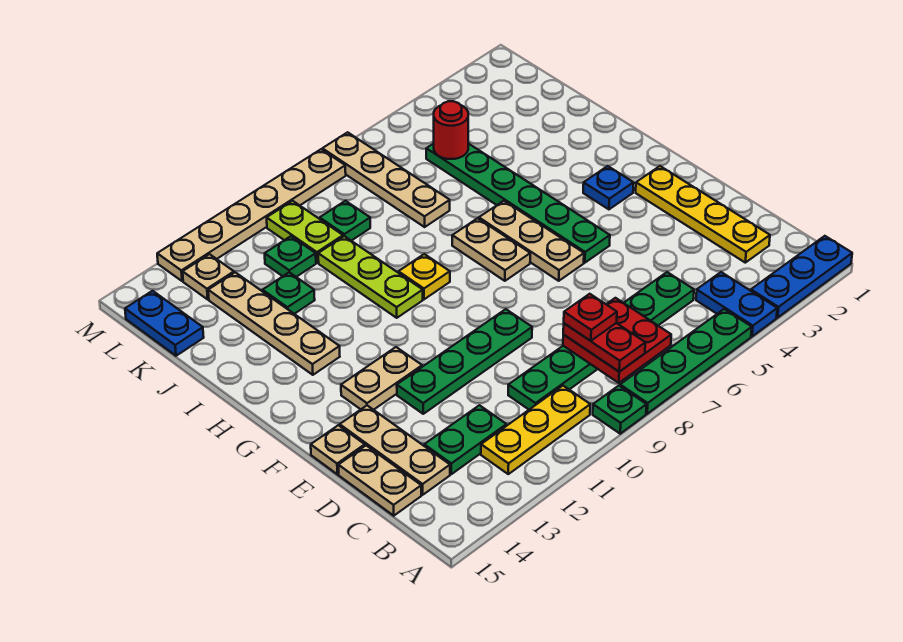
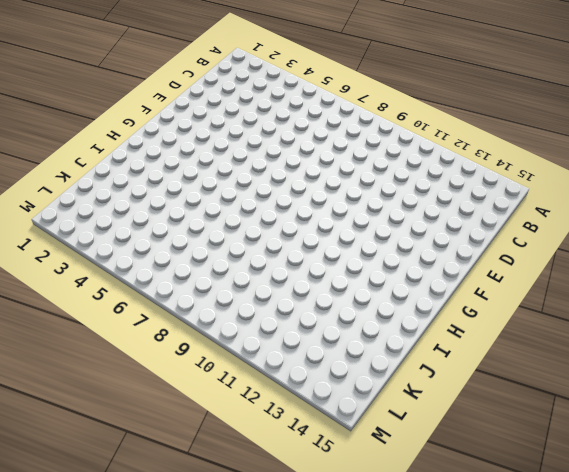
none -> blue plate A1:A3 level 1
none -> blue plate A4:B4 level 1
none -> green plate A5:A8 level 1
none -> green plate A9 level 1

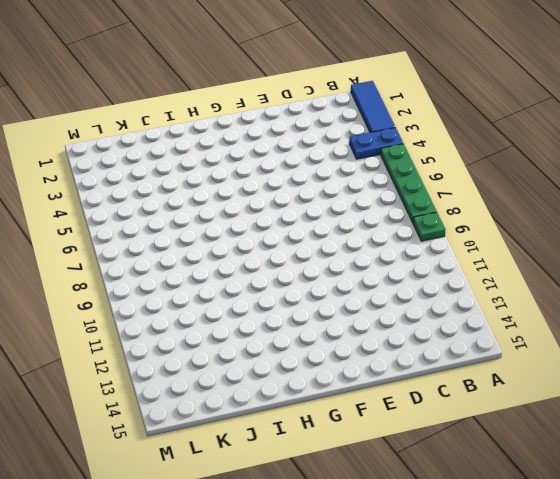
blue tile A1:A3 level 1 -> blue plate A1:A3 level 1
none -> yellow plate B10:B12 level 1
none -> yellow plate C2:F2 level 1
none -> green plate C5:C10 level 1
none -> green plate C12:C13 level 1

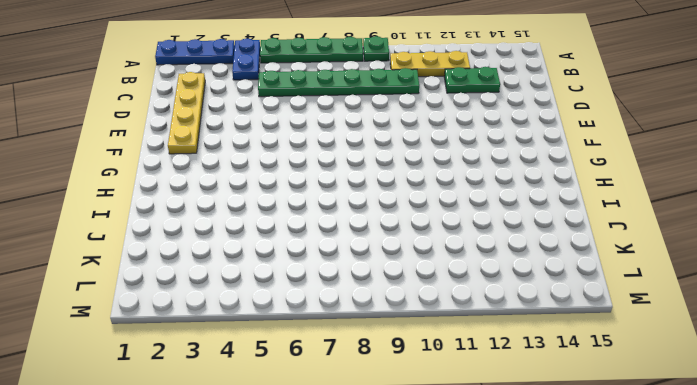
none -> tan plate C14:E14 level 1
none -> tan plate C15:D15 level 1
none -> green plate E9:E12 level 1
none -> tan plate E15 level 1

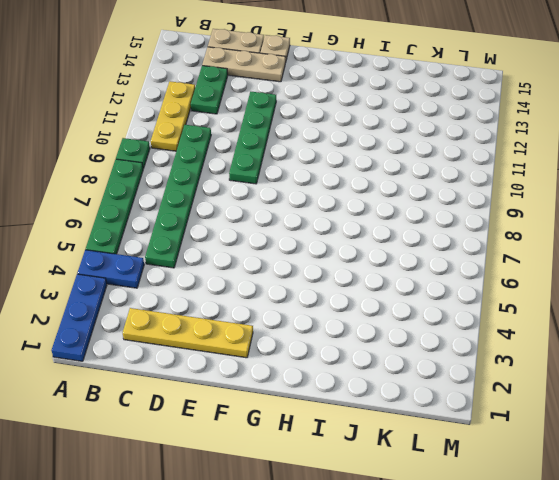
none -> green plate F5:K5 level 1
none -> tan plate F6:H6 level 1
none -> tan plate F12:F13 level 1
none -> blue plate G3 level 1

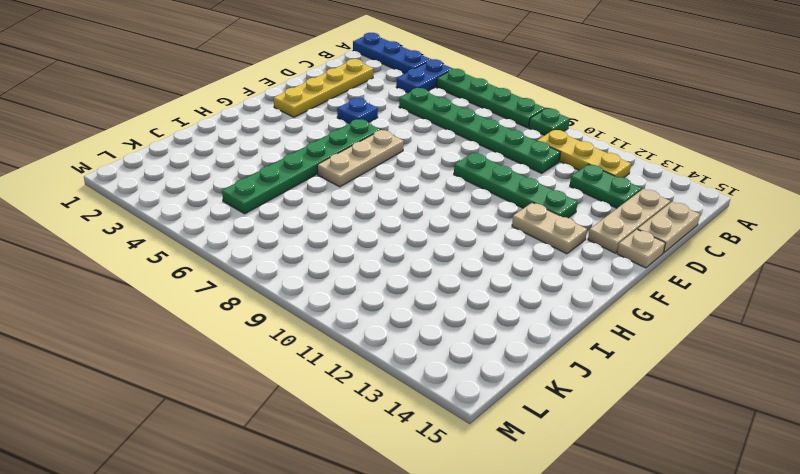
blue plate E4 level 1 -> blue plate G3 level 1
none -> tan plate G7:H7 level 1
none -> yellow plate H9 level 1
none -> lime plate H10:J10 level 1
none -> tan plate H13:K13 level 1

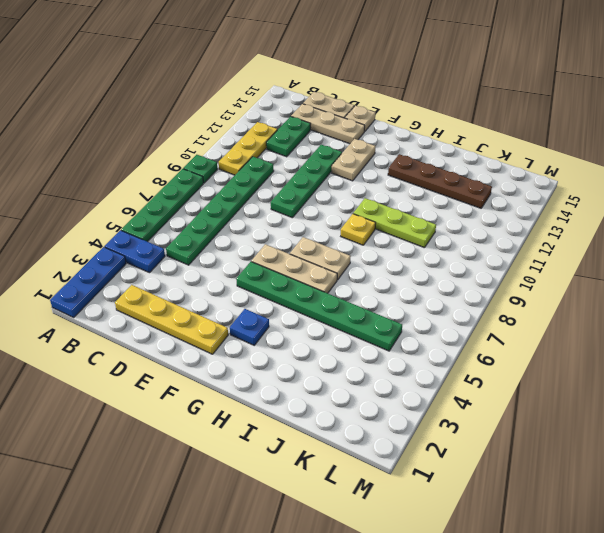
brown plate H13:K13 level 1 -> tan plate H13:K13 level 1
none -> tan plate J7:M7 level 1
none -> green plate J12 level 1
none -> green plate K9 level 1
none -> lime plate K10:L10 level 1

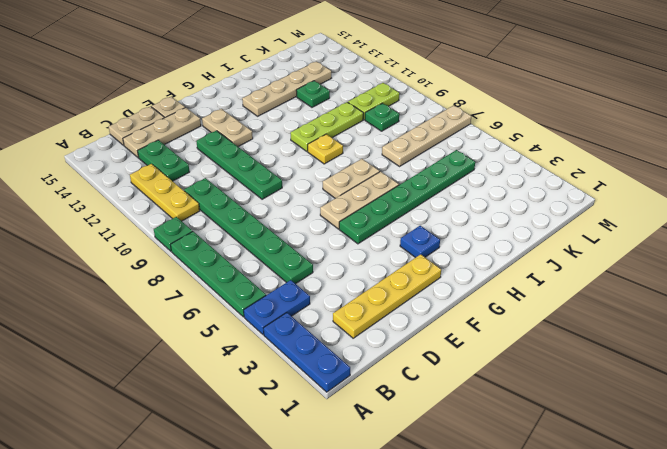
none -> green plate K11 level 1
none -> blue plate K15:L15 level 1
none -> tan plate L13 level 1
none -> tan plate M8:M13 level 1

